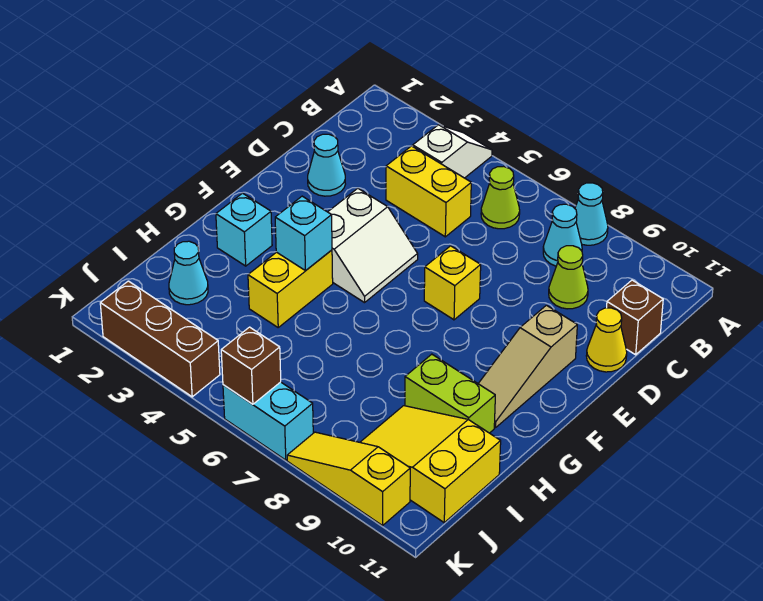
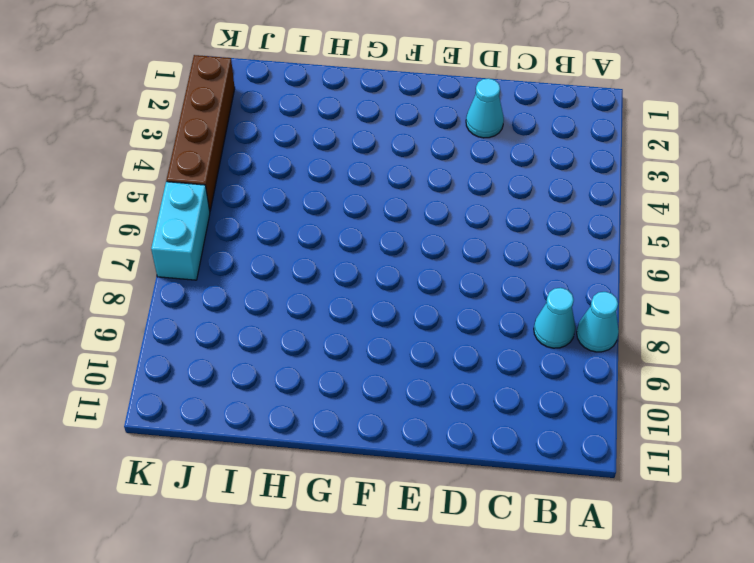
brown brick K2:K5 level 1 -> brown brick K2:K4 level 1
none -> white slope A4:B4 level 1 top B
none -> lime cone B6 level 1
none -> yellow brick C4:C5 level 1

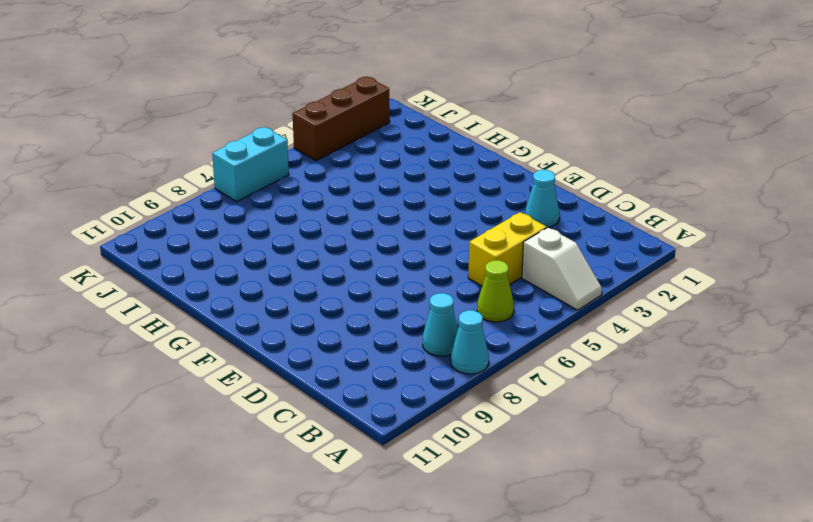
none -> lime cone C9 level 1
none -> brown brick C11 level 1
none -> yellow cone D11 level 1

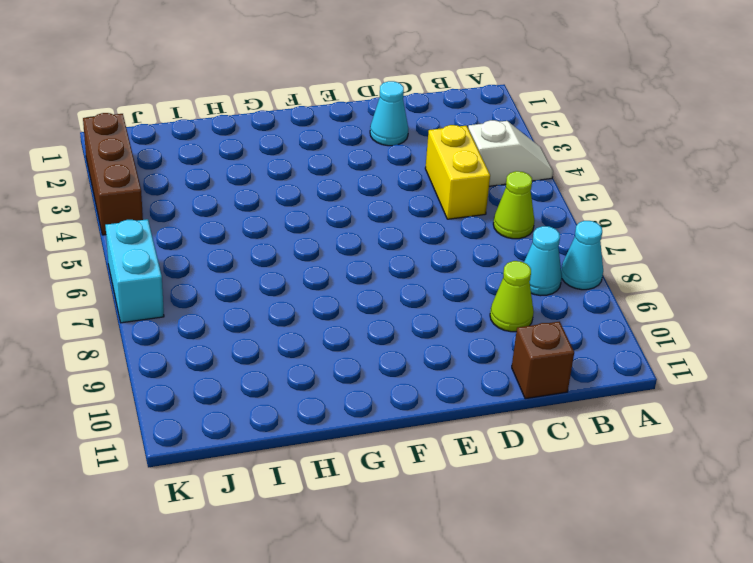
none -> yellow cone D11 level 1
none -> white slope E4:F5 level 1 top 4
none -> yellow brick E7 level 1

